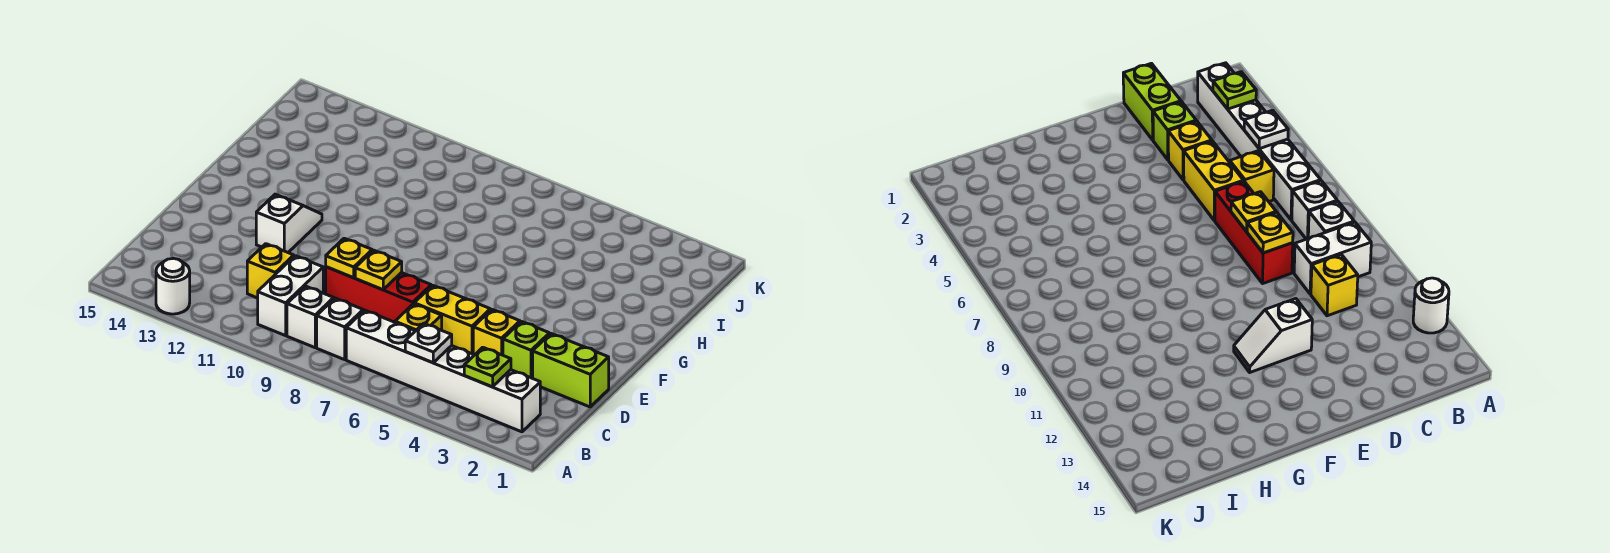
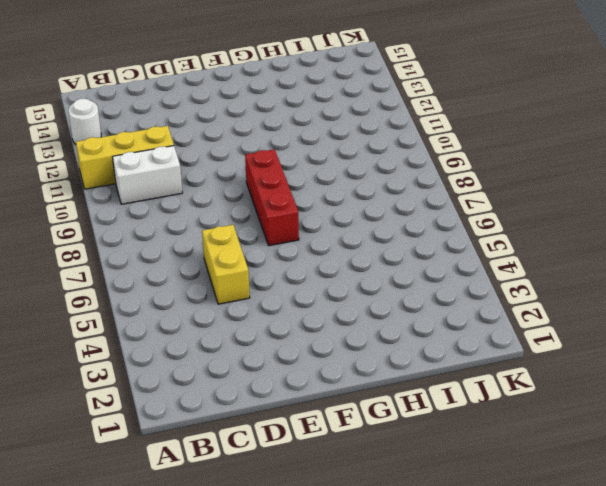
yellow brick A11:C11 level 1 -> yellow brick C11 level 1
red brick F7:F9 level 1 -> red brick D7:D9 level 1
none -> white brick B2:B7 level 1
none -> white brick B8 level 1
none -> white brick B9 level 1

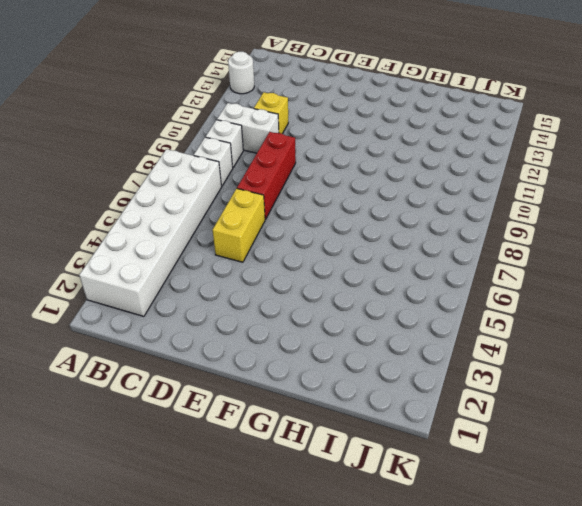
white brick A2:B7 level 1 -> white brick B2:B7 level 1
none -> yellow brick C6 level 1
none -> lime brick D1:D2 level 1
none -> lime brick D3 level 1

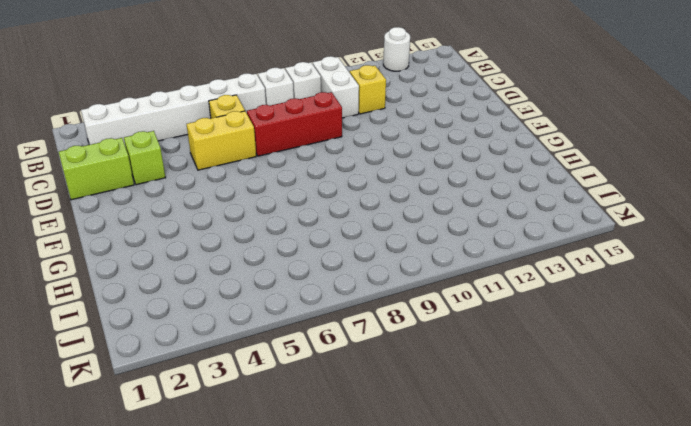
none -> yellow brick D4 level 1
none -> white slope E12:F12 level 1 top E
none -> lime plate B3 level 2

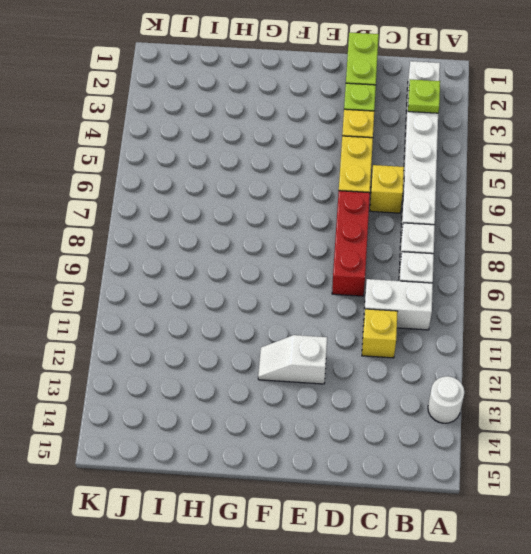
none -> white plate B5 level 2
none -> yellow plate D8 level 2
none -> yellow plate D9 level 2

